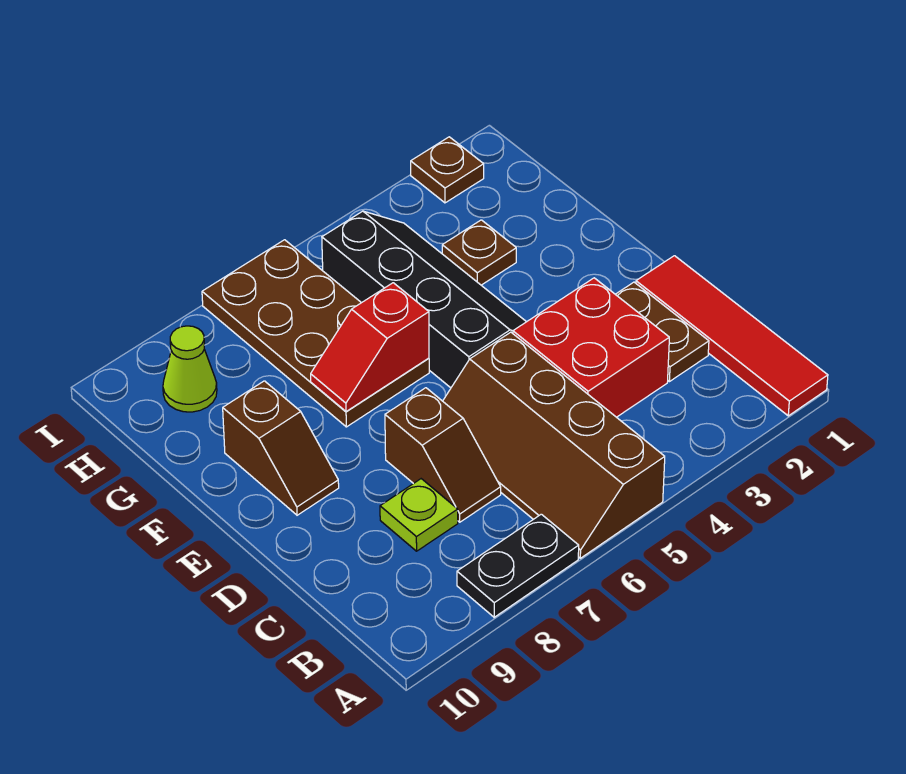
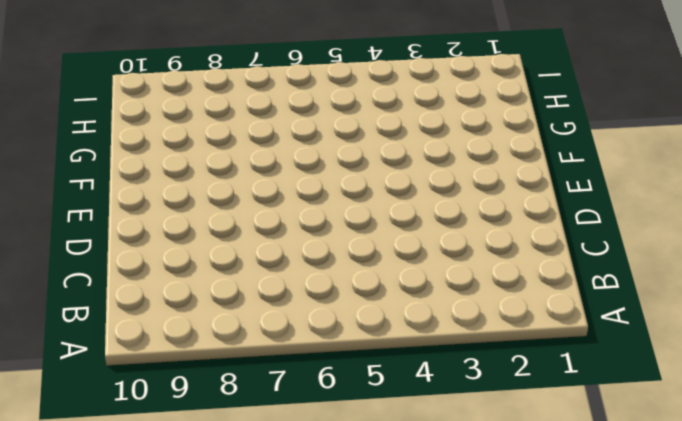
none -> red tile A1:D1 level 1
none -> brown slope A5:D6 level 1 top 5
none -> black plate A7:A8 level 1

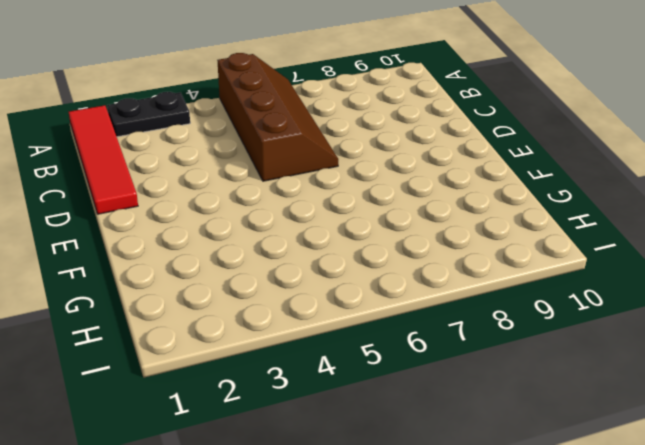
black plate A2:A3 level 1 -> black plate A7:A8 level 1
none -> brown plate C2:D2 level 1
none -> red brick C3:D4 level 1
none -> brown slope C7:D7 level 1 top D

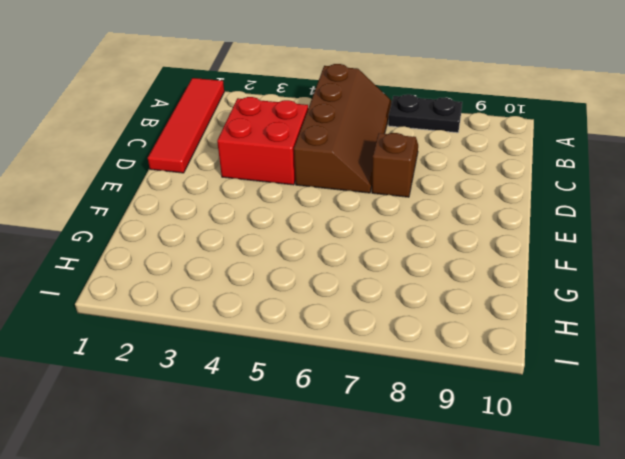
none -> brown plate C2:D2 level 1
none -> lime plate C8 level 1
none -> black slope E4:H5 level 1 top 5

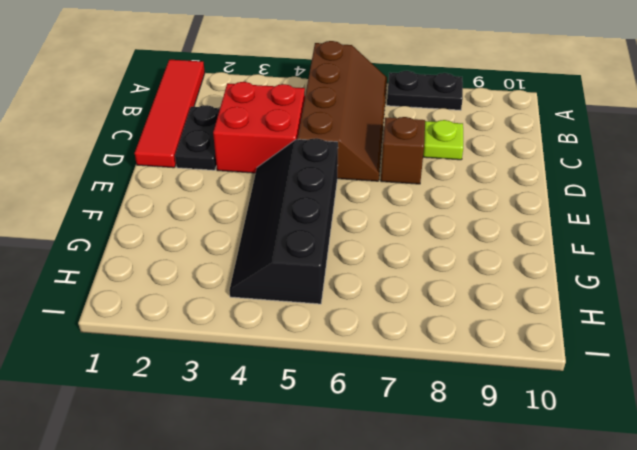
black plate C2:D2 level 1 -> brown plate C2:D2 level 1
none -> brown slope E9:F9 level 1 top F
none -> brown plate F6:I7 level 1
none -> brown plate G3 level 1

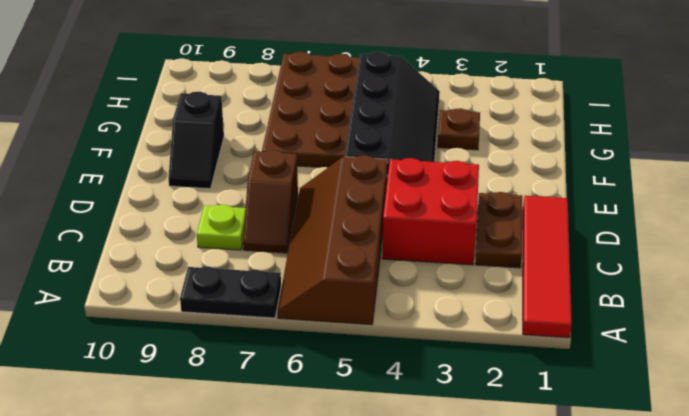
black slope E9:F9 level 1 top F -> brown slope E9:F9 level 1 top F
none -> lime cone H9 level 1
none -> brown plate I2 level 1
none -> red slope F6:F7 level 2 top 6

